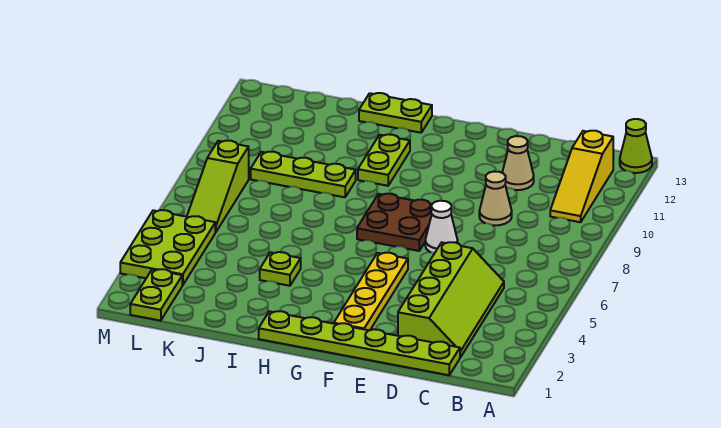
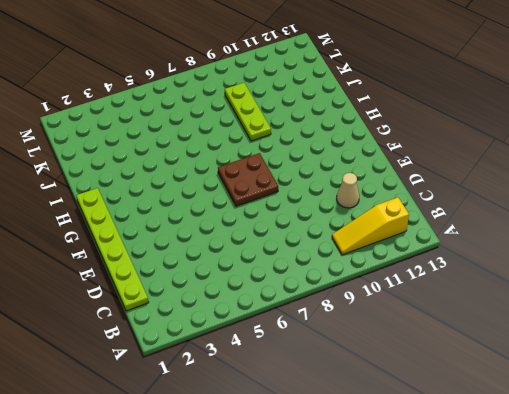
none -> lime cone A13 level 1
none -> lime slope C2:D5 level 1 top D
none -> tan cone D9 level 1

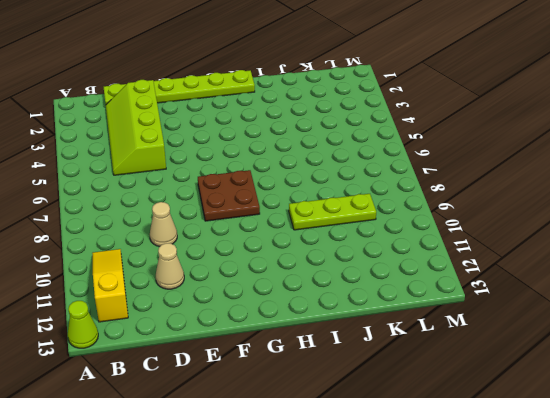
none -> white cone E7 level 1
none -> yellow plate F2:F5 level 1
none -> lime plate H10:H11 level 1

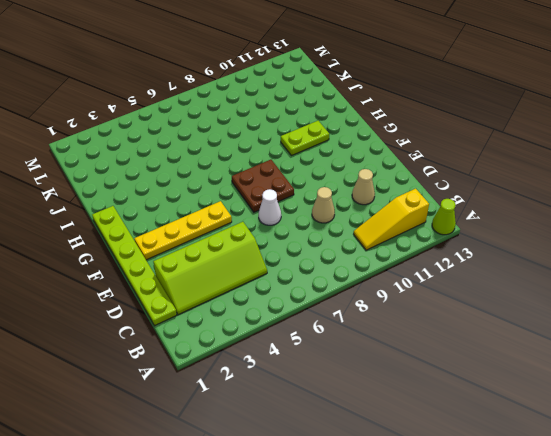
none -> lime plate H13:I13 level 1
none -> lime plate I4 level 1
none -> lime plate I9:K9 level 1

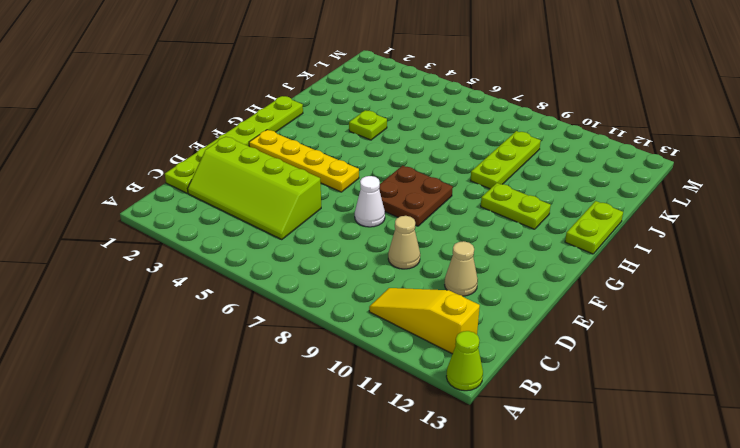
none -> lime plate L1:L2 level 1
none -> lime plate L3:M5 level 1
none -> lime slope L6:L8 level 1 top 8

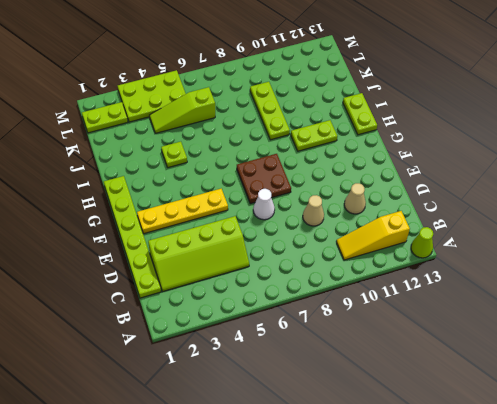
lime slope K4:K6 level 1 top 6 -> lime slope L6:L8 level 1 top 8

